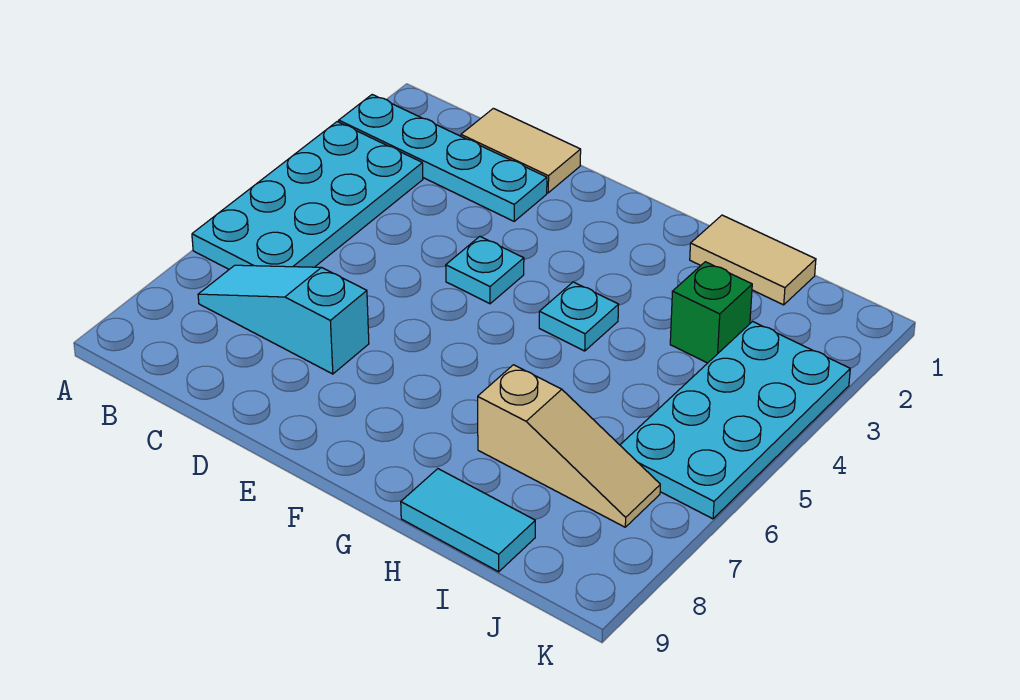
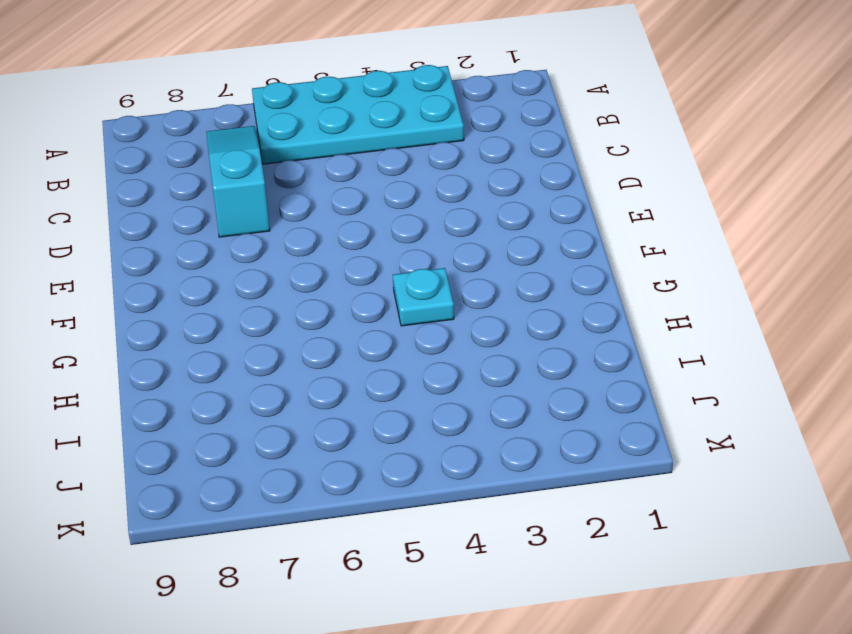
none -> cyan plate A2:D2 level 1
none -> tan tile C1:D1 level 1

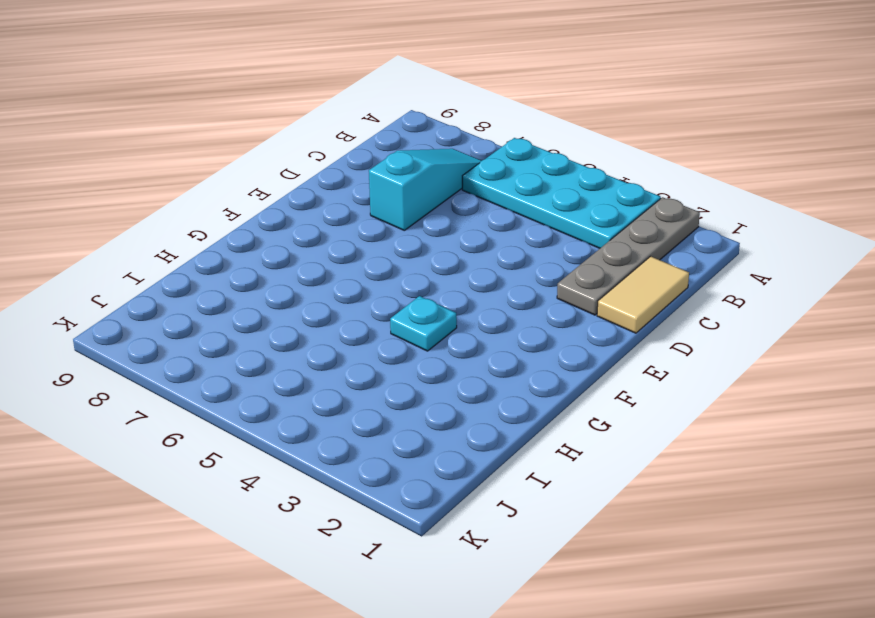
grey plate A2:D2 level 1 -> cyan plate A2:D2 level 1
none -> cyan plate E4 level 1
none -> tan tile H1:I1 level 1

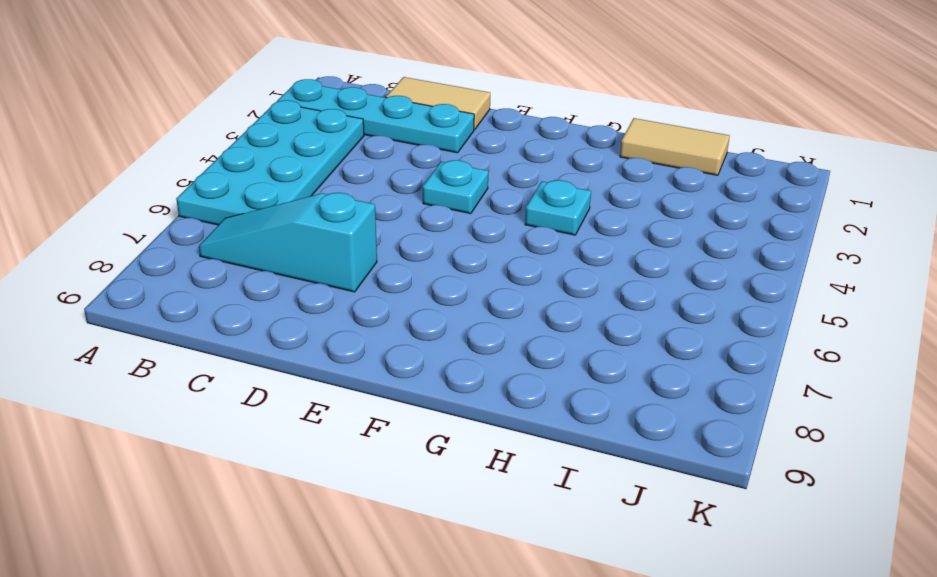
none -> tan slope H7:J7 level 1 top H
none -> cyan tile H9:I9 level 1

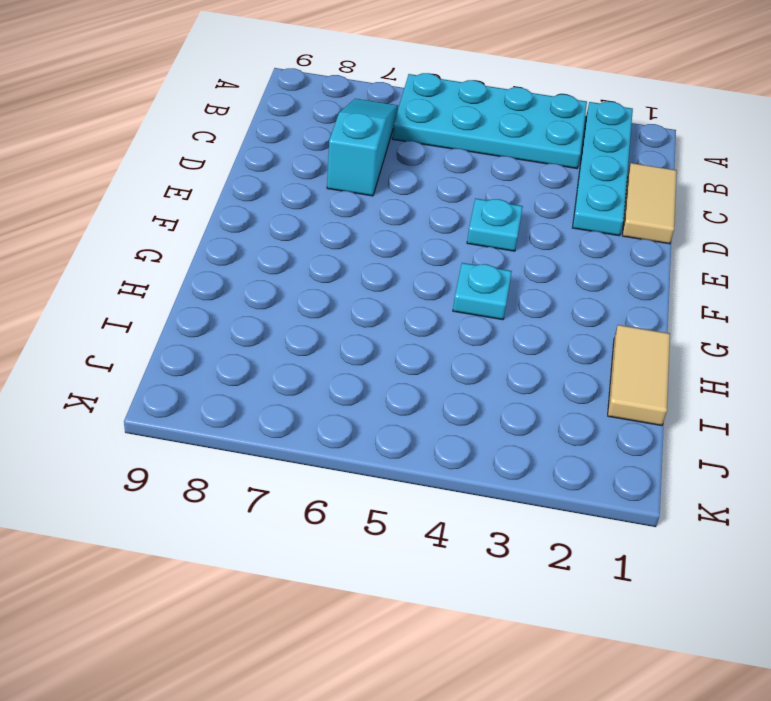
none -> tan slope H7:J7 level 1 top H
none -> cyan tile H9:I9 level 1

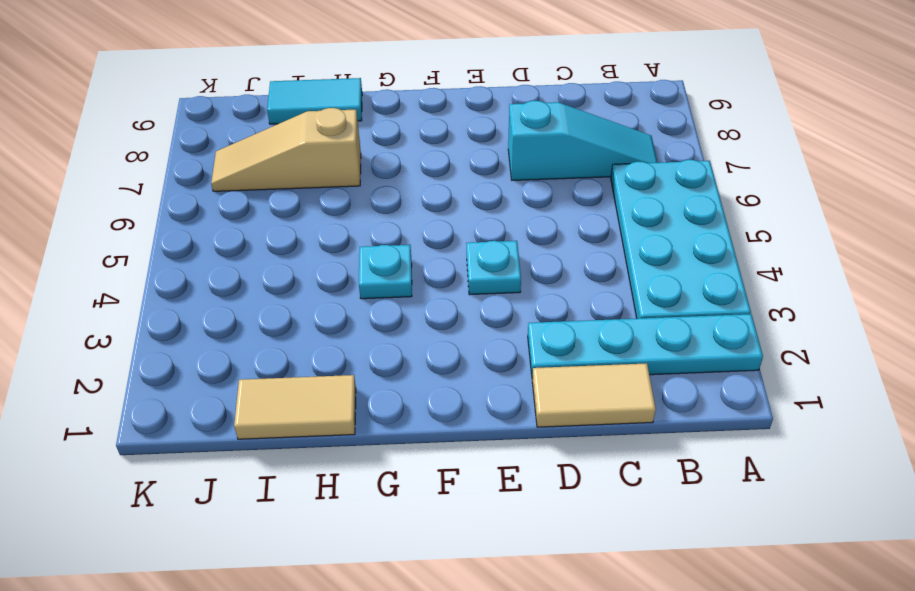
none -> green brick I3 level 1
none -> cyan plate J3:K6 level 1

